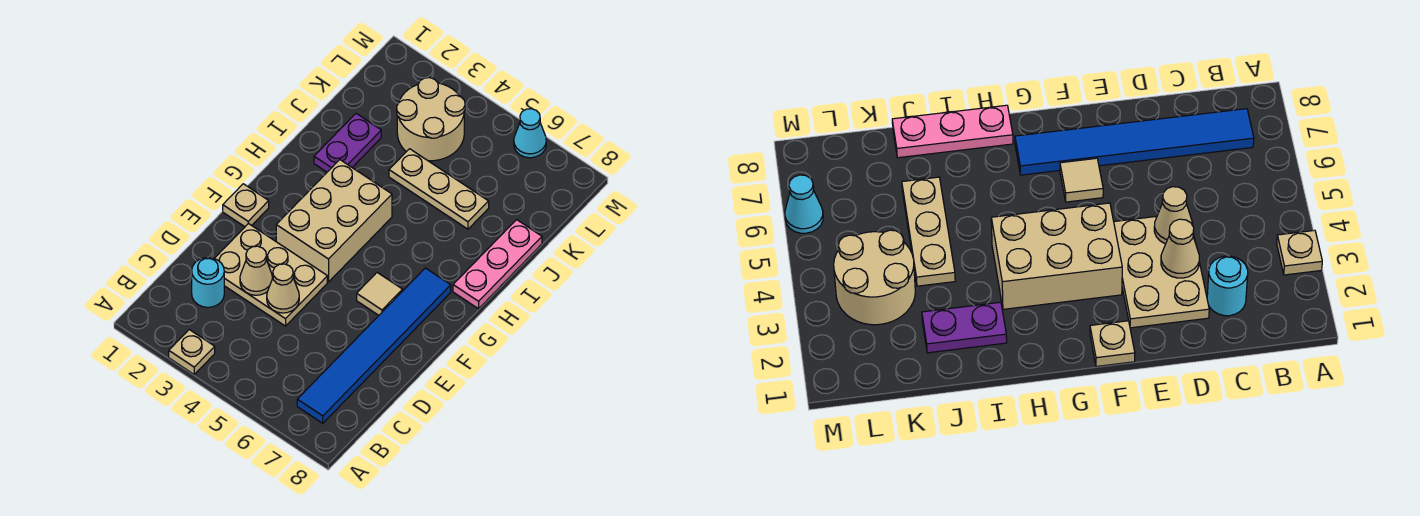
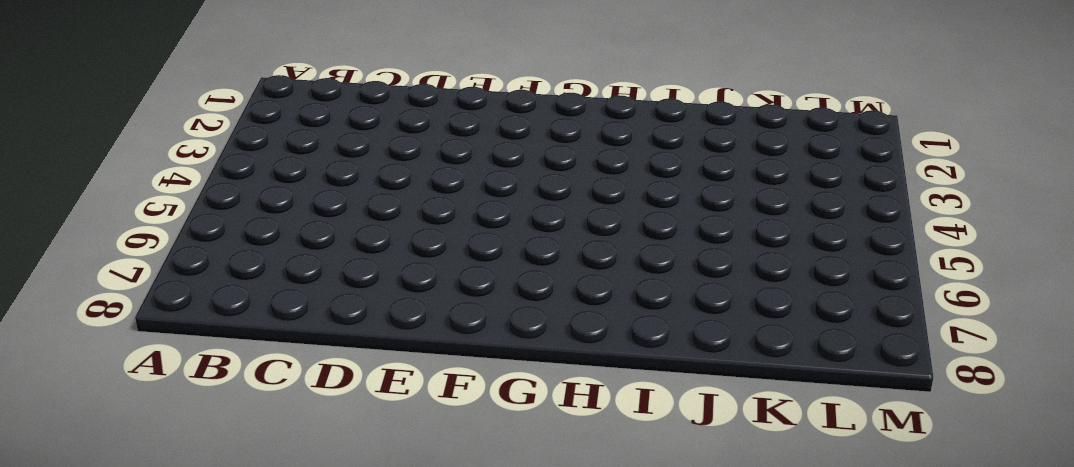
none -> tan plate A3 level 1
none -> blue tile B7:G7 level 1
none -> cyan round brick C2 level 1

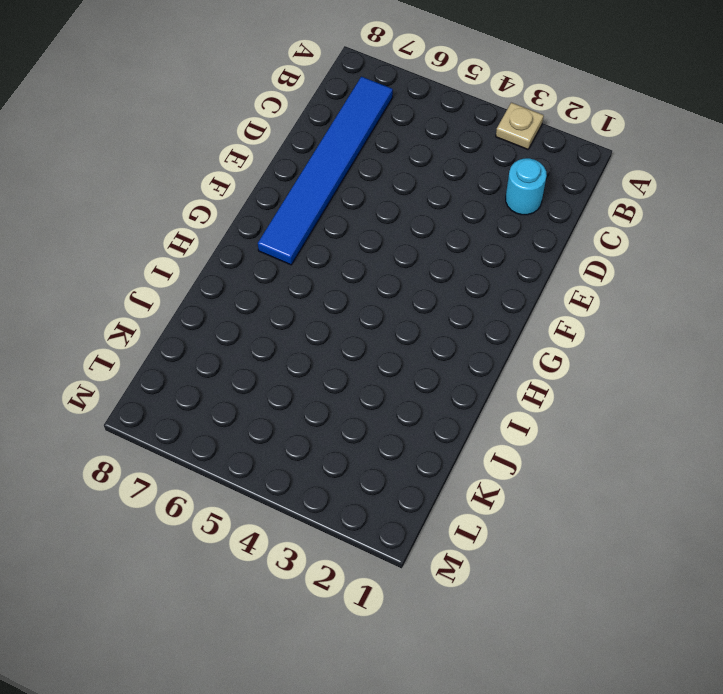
none -> tan plate D2:E4 level 1
none -> tan plate F1 level 1
none -> tan brick F3:H4 level 1

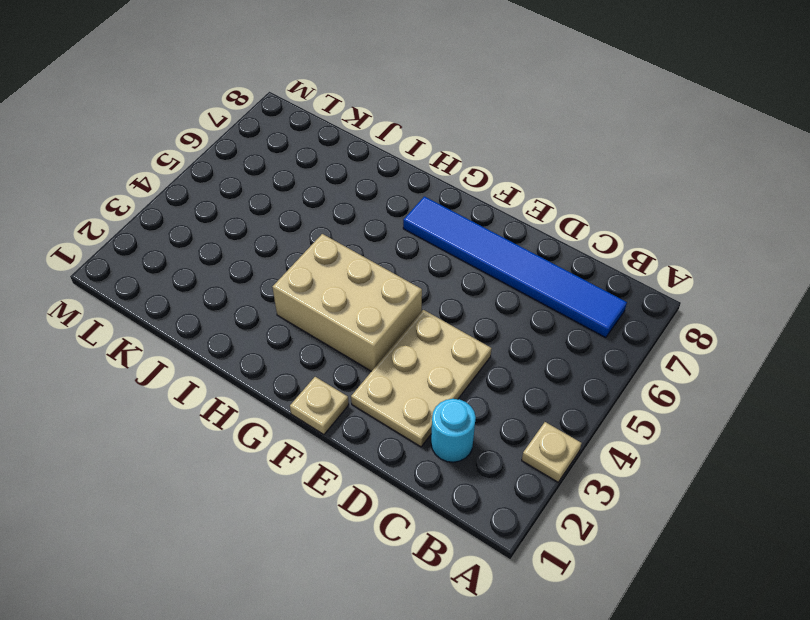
none -> tan tile F6 level 1
none -> pink plate H8:J8 level 1
none -> purple plate I2:J2 level 1

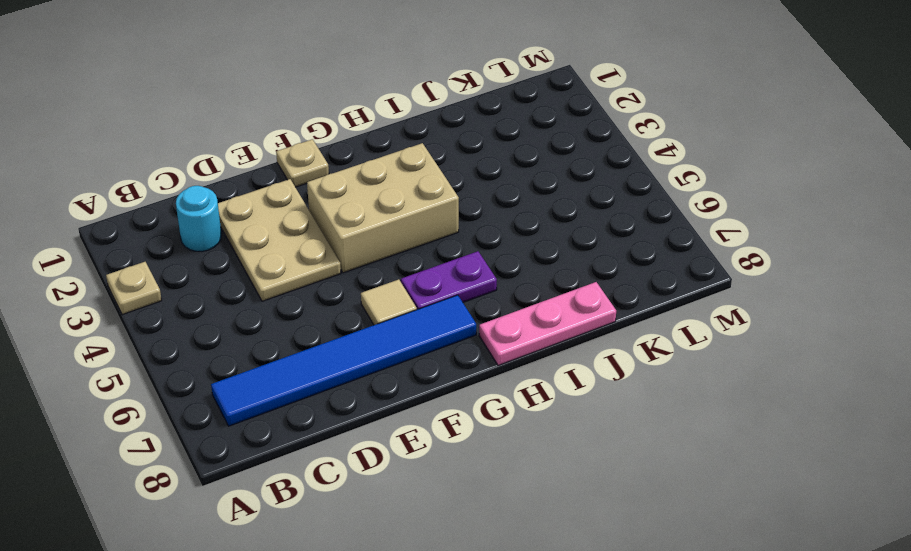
purple plate G6:H6 level 1 -> purple plate I2:J2 level 1
none -> tan plate J4:J6 level 1
none -> tan round brick K3:L4 level 1
none -> cyan cone M6 level 1

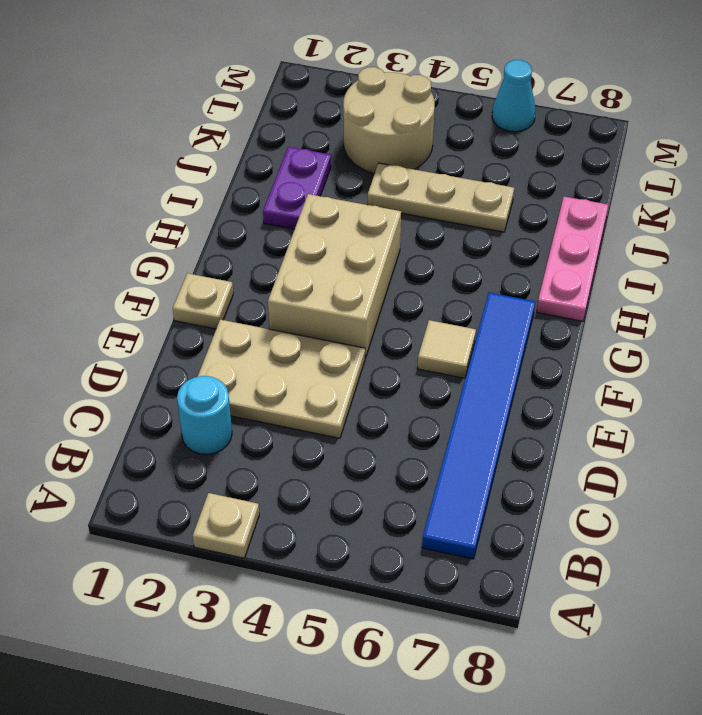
none -> tan cone D3 level 2
none -> tan cone D4 level 2

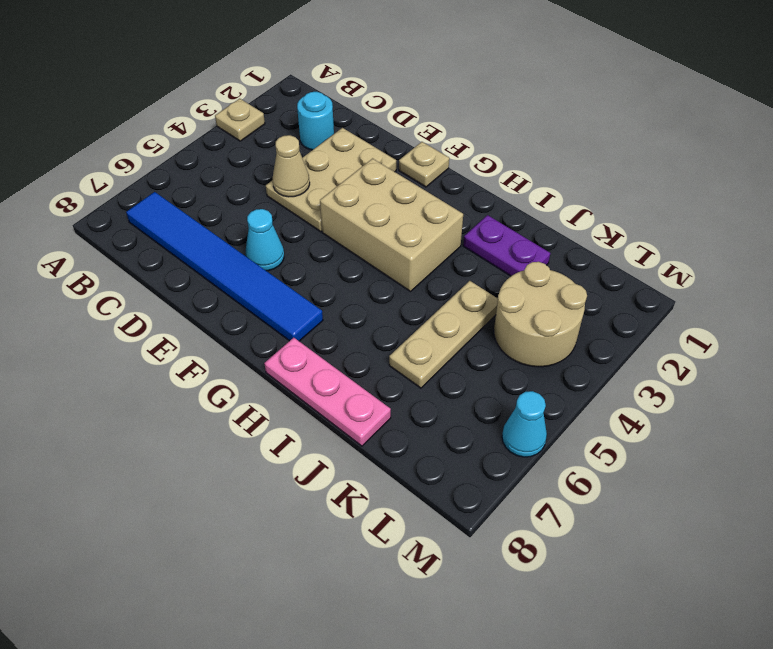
cyan cone E6 level 1 -> none
none -> tan tile F6 level 1
none -> tan cone D3 level 2

